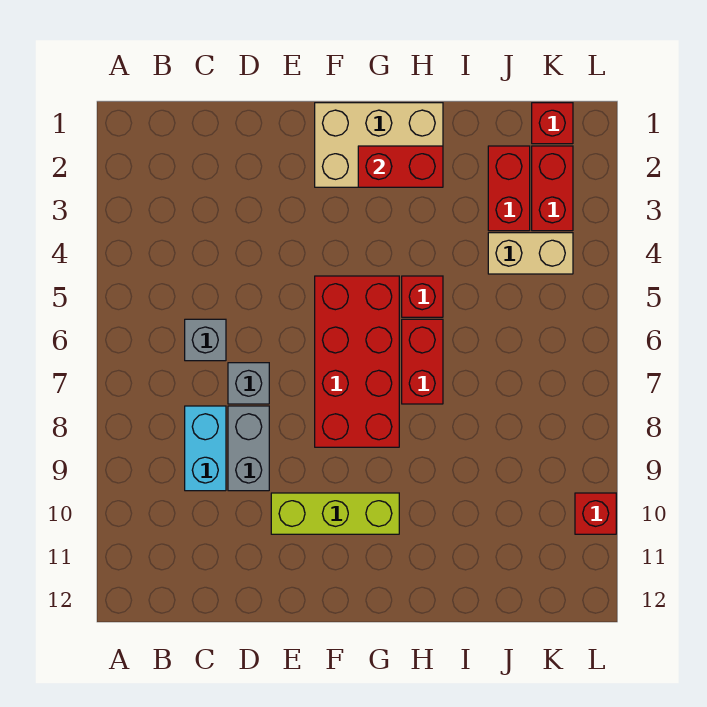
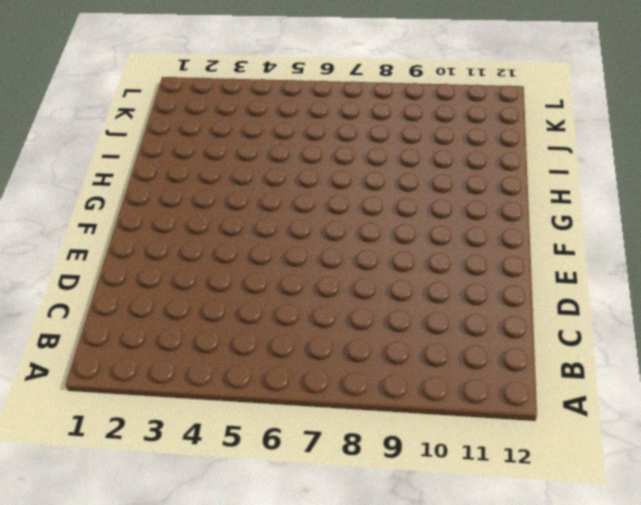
none -> grey brick C6 level 1
none -> cyan brick C8:C9 level 1
none -> grey brick D7 level 1

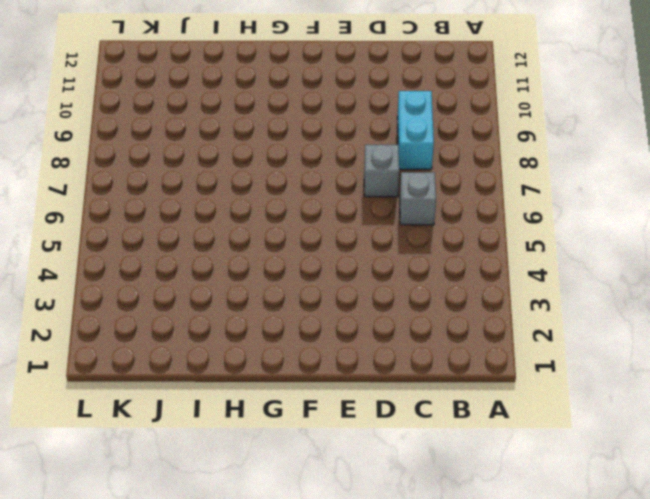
none -> grey brick D8:D9 level 1
none -> lime brick E10:G10 level 1
none -> tan brick F1:H2 level 1

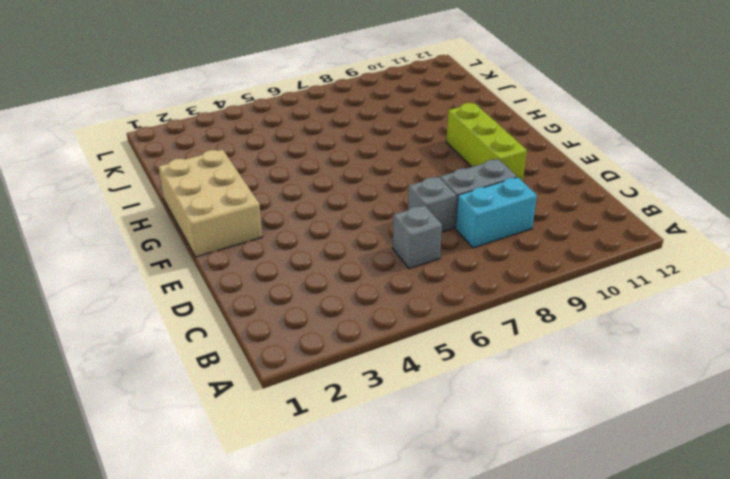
none -> red brick F5:G8 level 1
none -> red brick H5 level 1
none -> red brick H6:H7 level 1

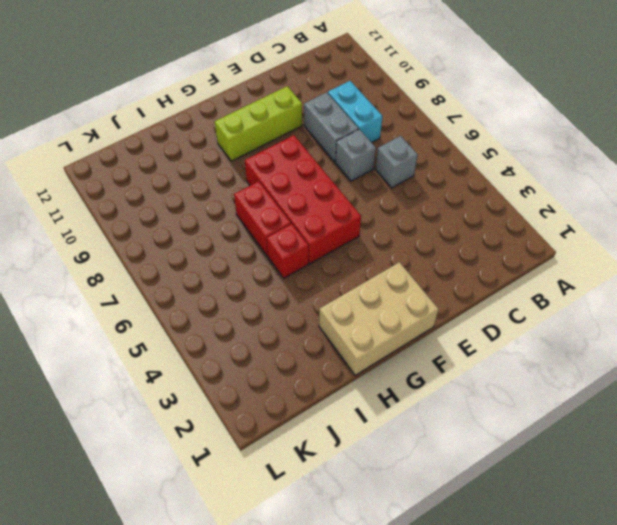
none -> red brick J2:J3 level 1
none -> tan brick J4:K4 level 1
none -> red brick K1 level 1

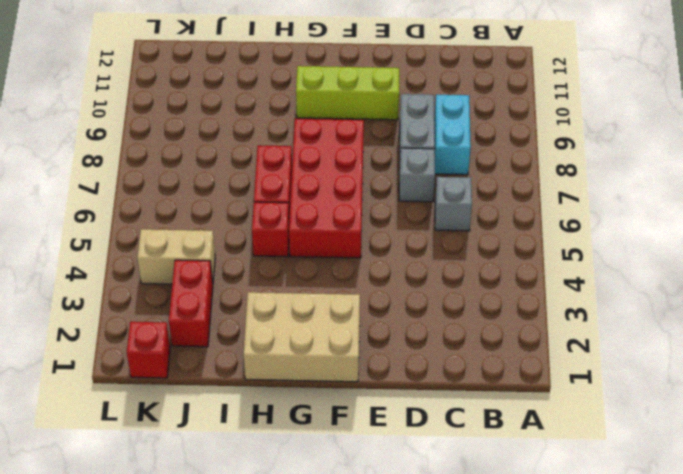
none -> red brick K2:K3 level 1
none -> red brick L10 level 1
none -> red brick G2:H2 level 2

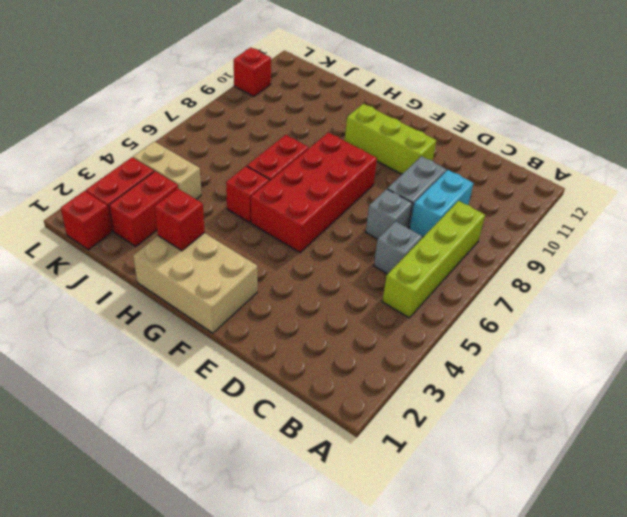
lime brick B5:B8 level 1 -> none
red brick H2 level 2 -> red brick G2:H2 level 2

